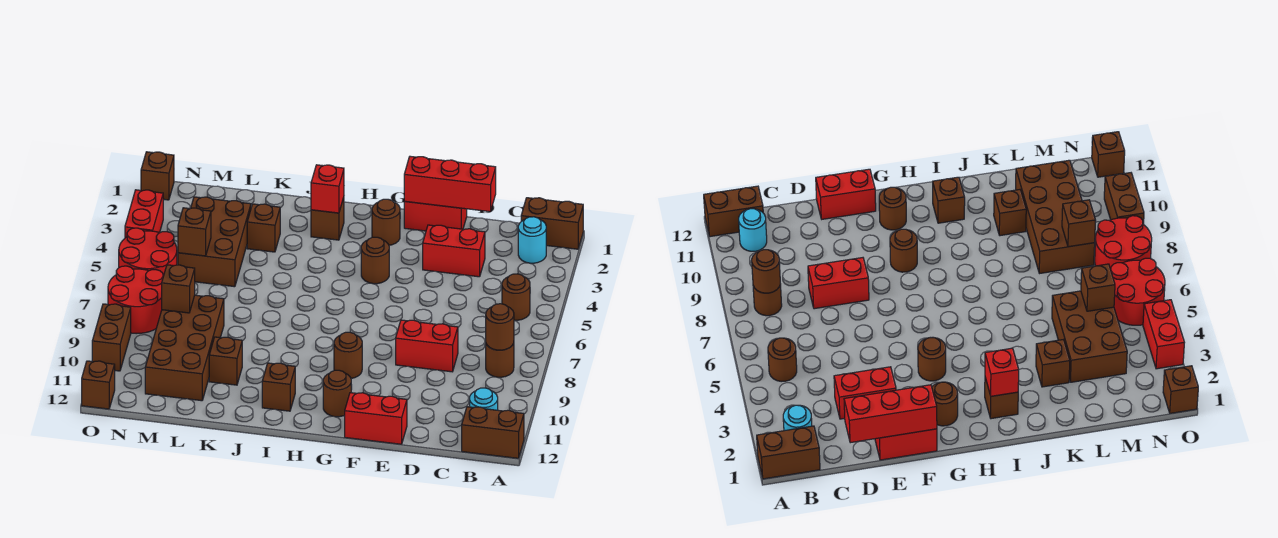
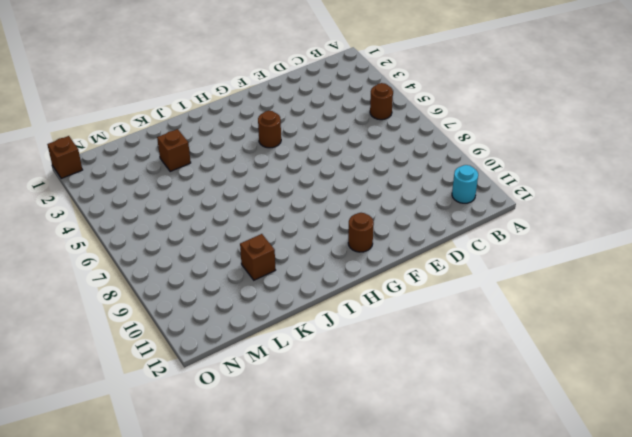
none -> brown brick A1:B1 level 1
none -> brown brick A12:B12 level 1
none -> cyan round brick B2 level 1
none -> brown round brick B8 level 1

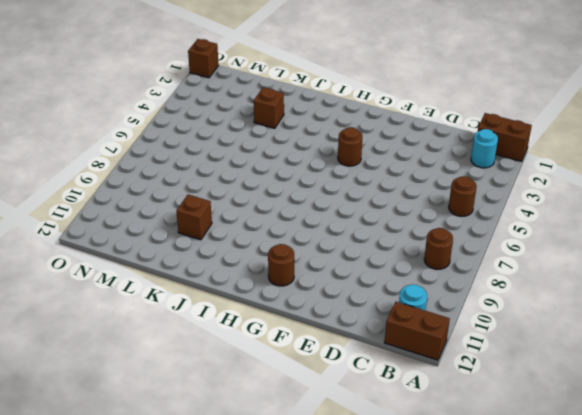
none -> red brick D3:E3 level 1
none -> red brick D8:E8 level 1
none -> red brick E1:F1 level 1
none -> red brick E12:F12 level 1

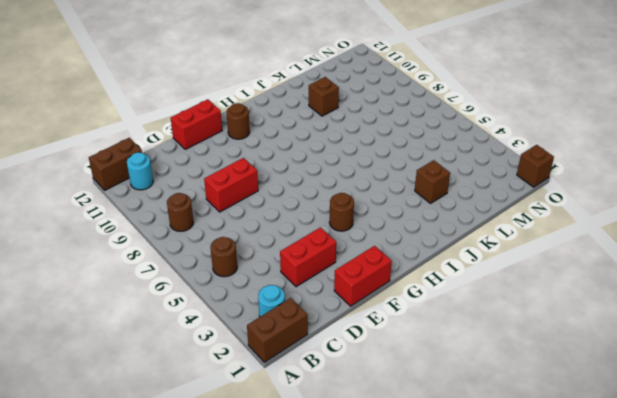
none -> brown round brick G2 level 1
none -> brown round brick G9 level 1
none -> brown brick I2 level 1
none -> brown brick I11 level 1

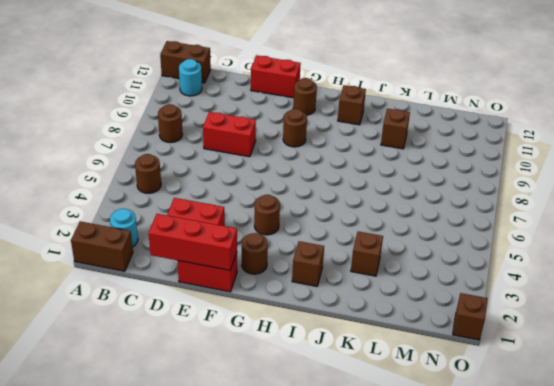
none -> brown brick L3:M5 level 1
none -> brown brick L8:M11 level 1
none -> red round brick N5:O6 level 1
none -> red round brick N7:O8 level 1

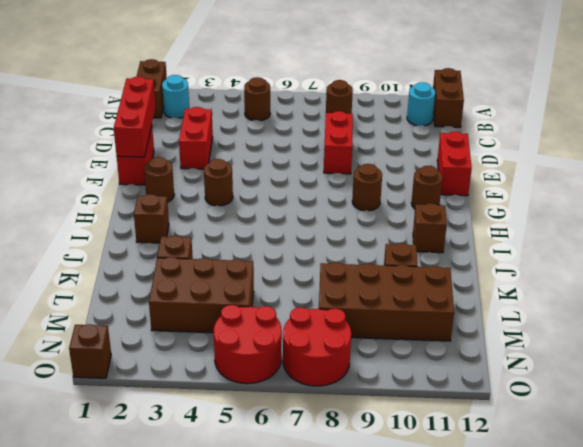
none -> red brick O3:O4 level 1
none -> brown brick O9:O10 level 1
none -> brown brick O12 level 1
none -> brown round brick B8 level 2

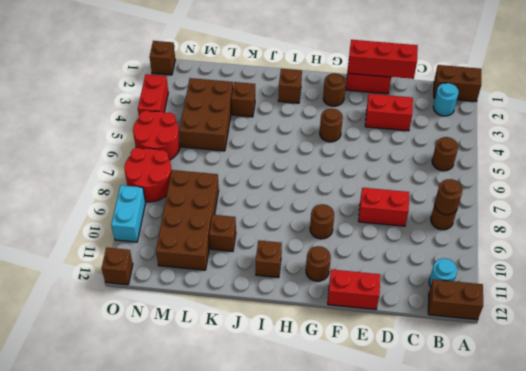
cyan brick O9:O10 level 1 -> brown brick O9:O10 level 1
none -> red brick I2 level 2
none -> brown brick M5 level 2
none -> brown brick M8 level 2

